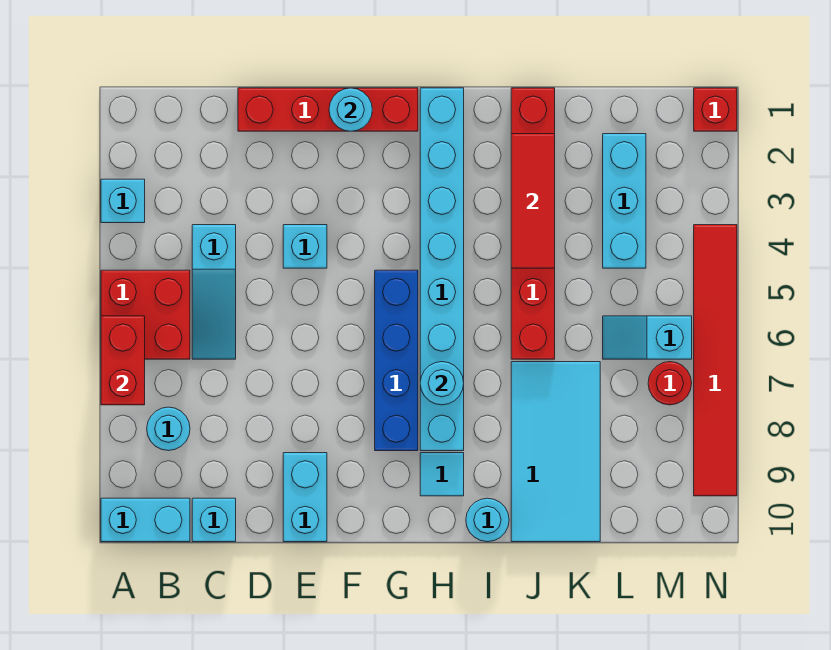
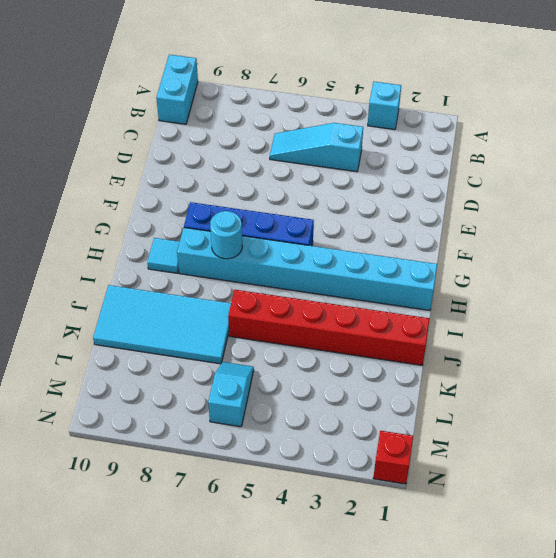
none -> red brick A5:B6 level 1
none -> cyan round brick B8 level 1
none -> cyan brick C10 level 1

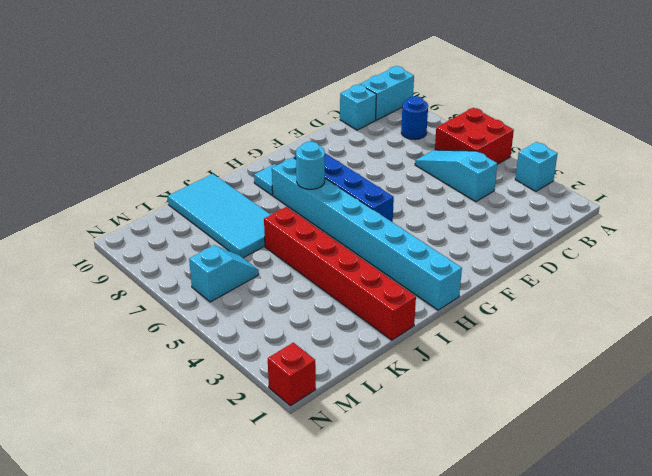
blue round brick B8 level 1 -> cyan round brick B8 level 1
none -> red brick D1:G1 level 1
none -> cyan brick E4 level 1
none -> cyan brick E9:E10 level 1

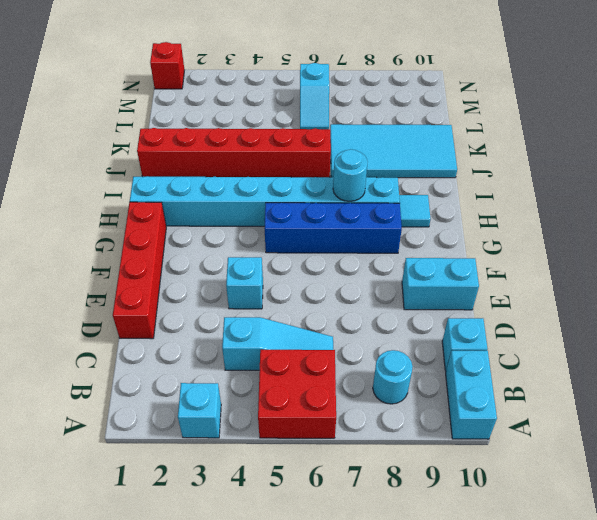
none -> cyan round brick I10 level 1
none -> cyan brick L2:L4 level 1
none -> red round brick M7 level 1

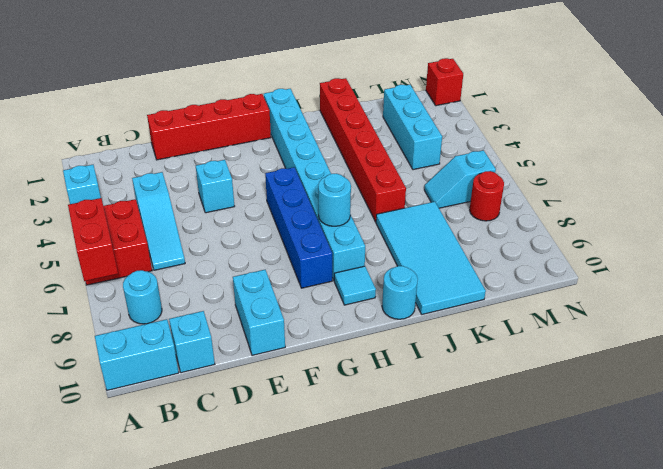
none -> red tile N4:N9 level 1
none -> cyan round brick F1 level 2
none -> red tile J2:J4 level 2

